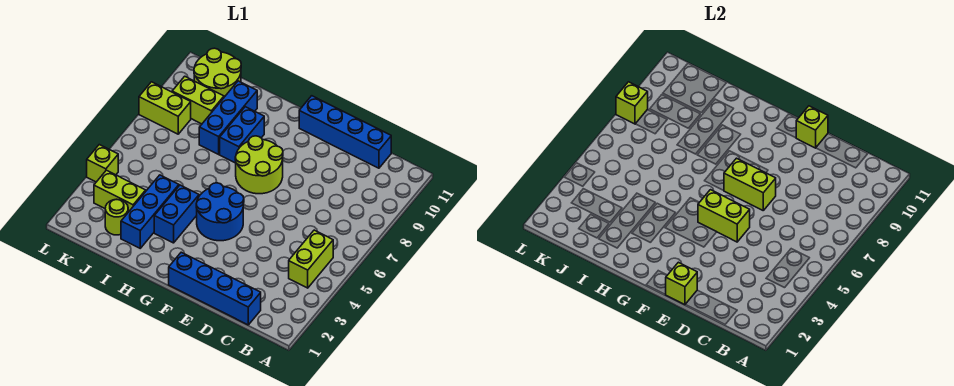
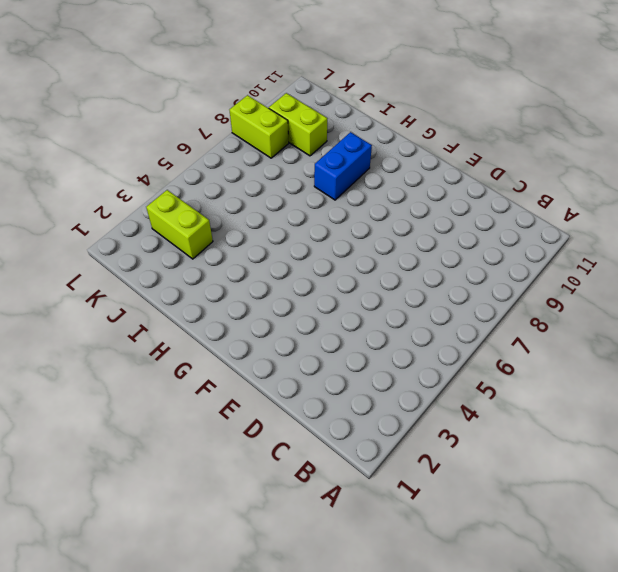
none -> lime brick B4:B5 level 1
none -> blue brick C1:F1 level 1
none -> blue brick C11:F11 level 1

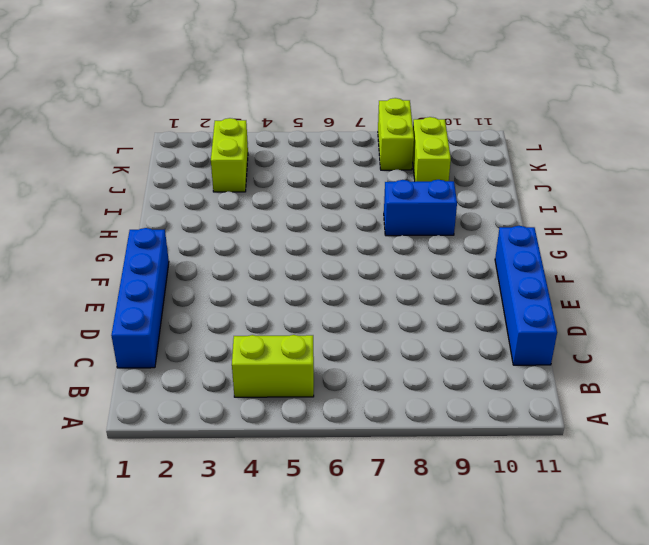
none -> blue round brick F4:G5 level 1
none -> lime round brick F7:G8 level 1
none -> blue brick H3:H4 level 1

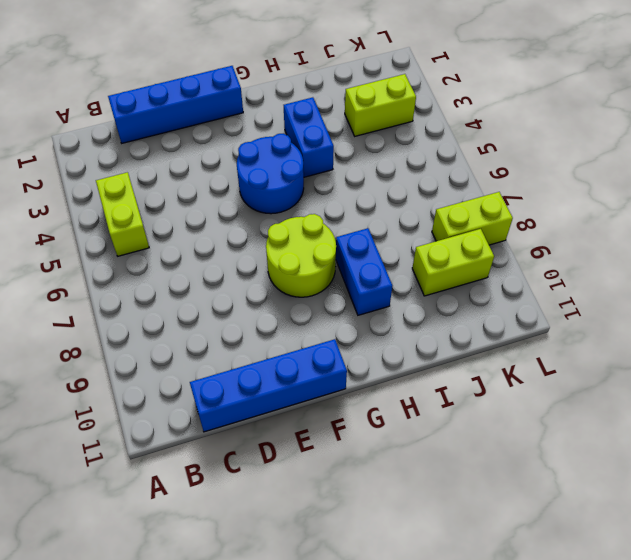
none -> blue brick I2:I4 level 1
none -> blue brick I8:I10 level 1
none -> lime round brick J2 level 1

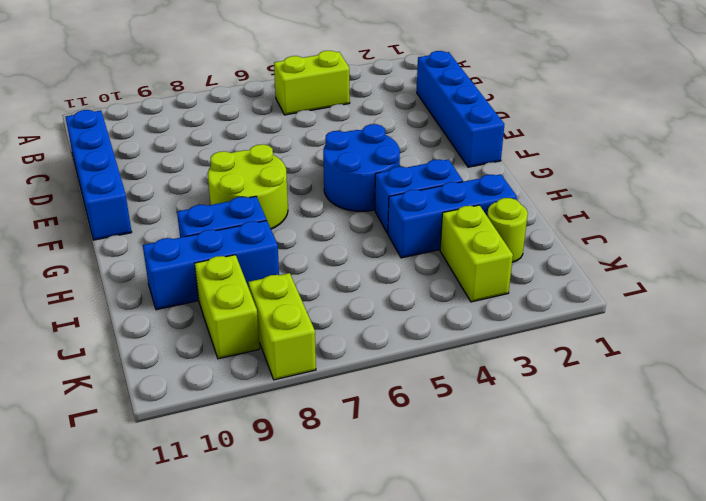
none -> lime round brick J10:K11 level 1
none -> lime brick L4 level 1
none -> lime brick E1 level 2

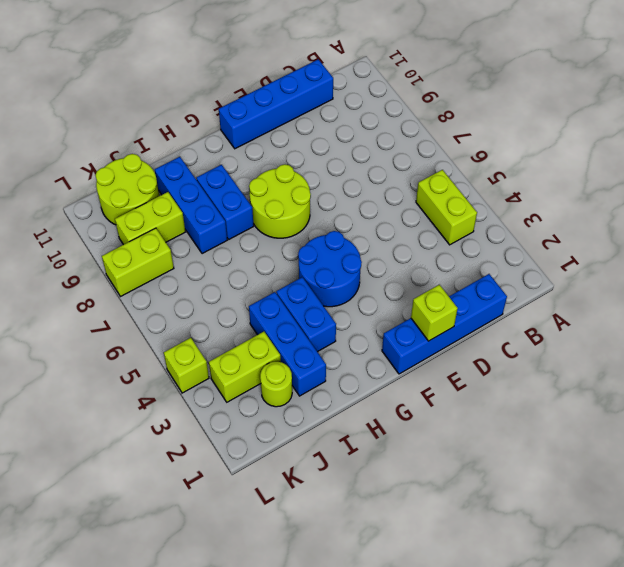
none -> lime brick E5:F5 level 2
none -> lime brick E7:F7 level 2
none -> lime brick E11 level 2

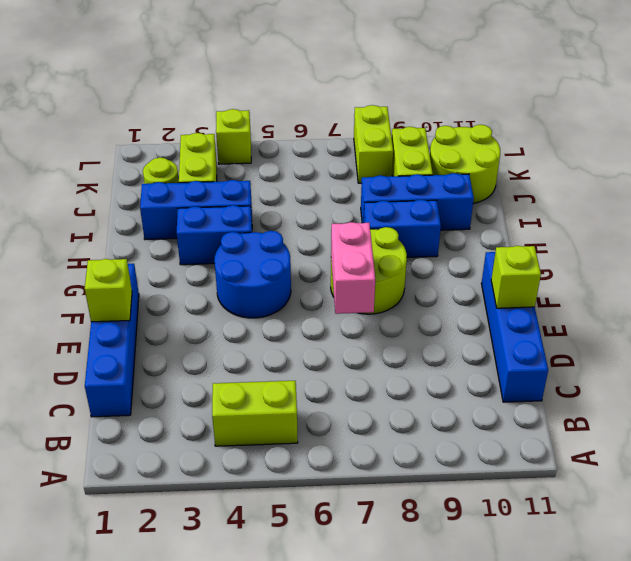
pink brick E7:F7 level 2 -> lime brick E7:F7 level 2
none -> lime brick E5:F5 level 2
none -> lime brick L8 level 2

